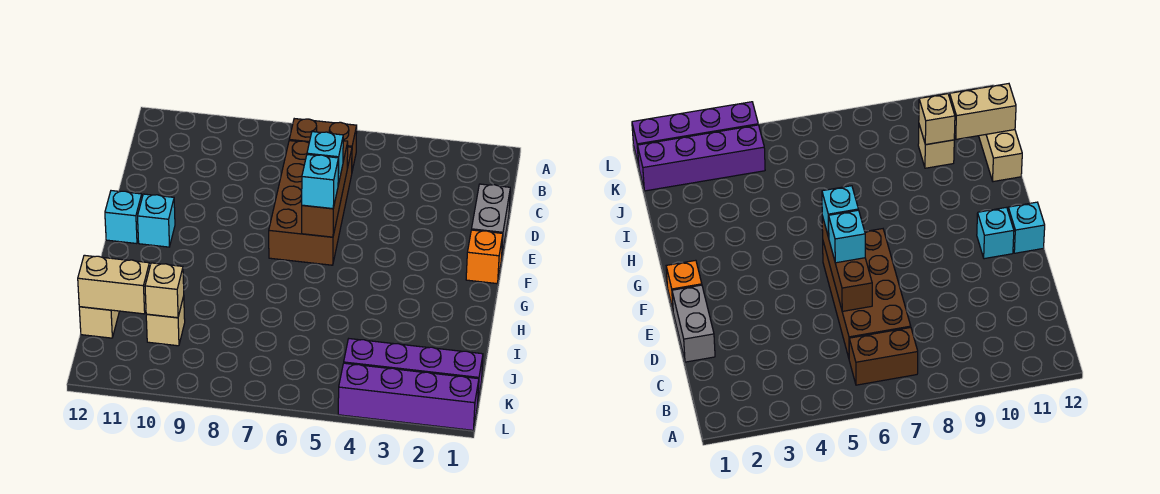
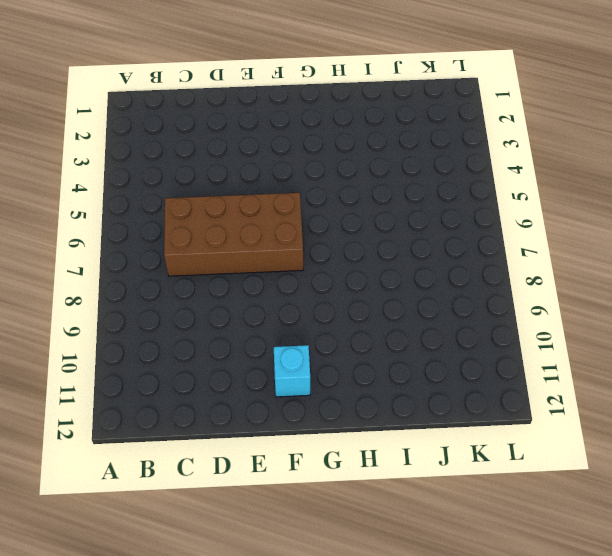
none -> brown brick B6:B7 level 1
none -> grey brick D1:E1 level 1
none -> orange brick F1 level 1

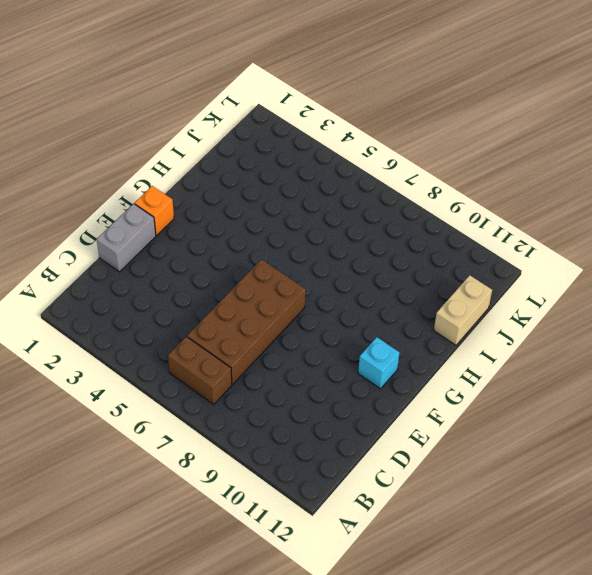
none -> cyan brick F12 level 1
none -> tan brick J10 level 1
none -> purple brick K1:K4 level 1

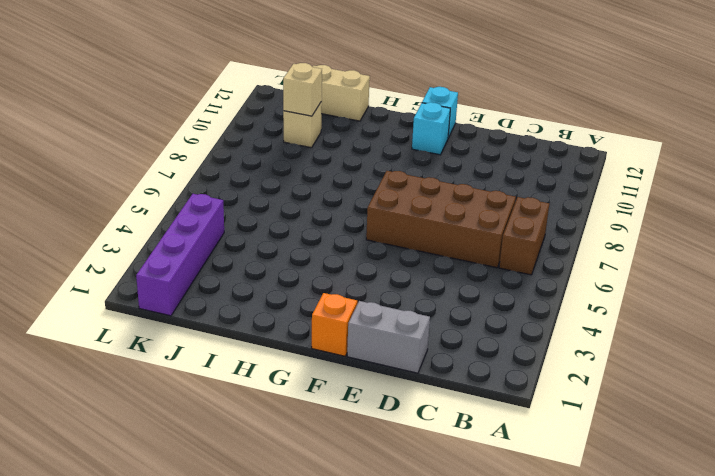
none -> purple brick L1:L4 level 1
none -> brown brick D6:F6 level 2
none -> tan brick J11:J12 level 2

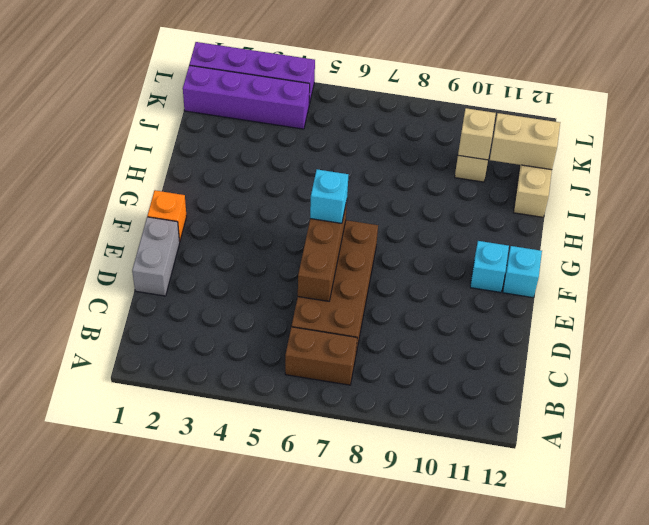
none -> cyan brick E6 level 3

